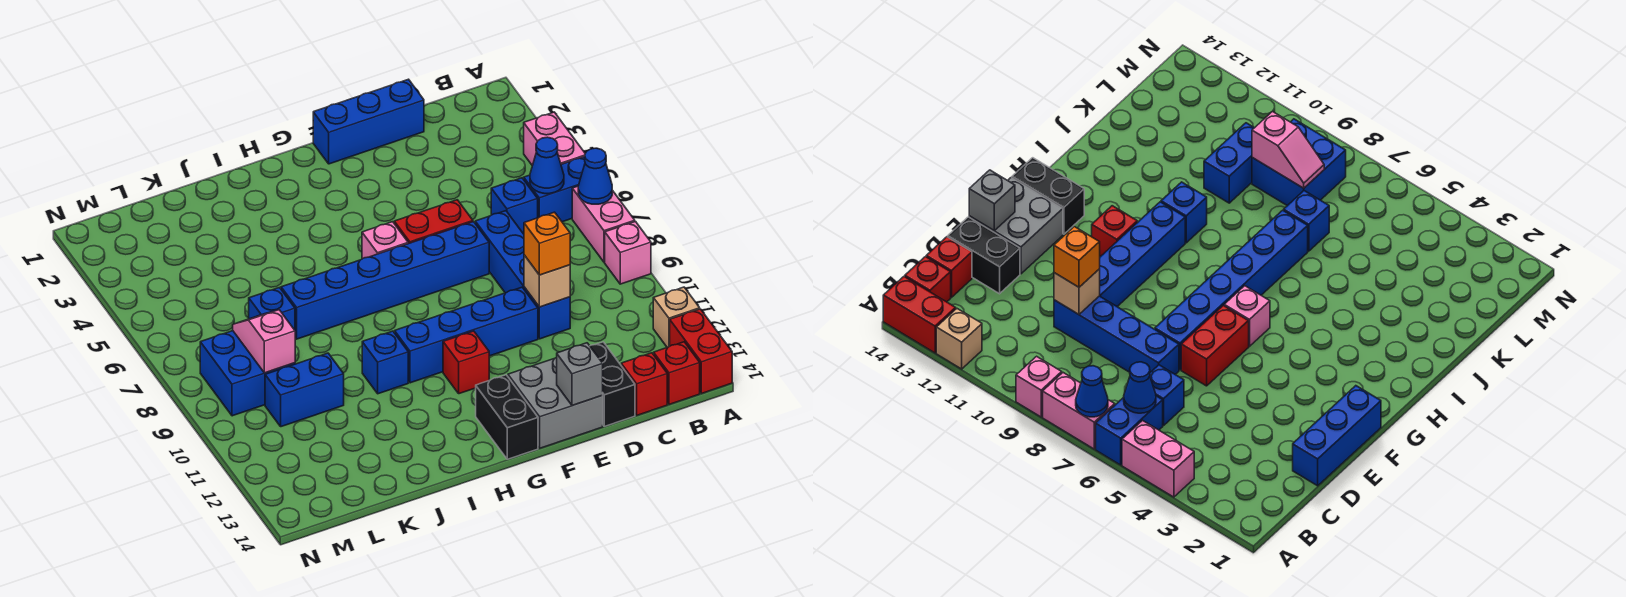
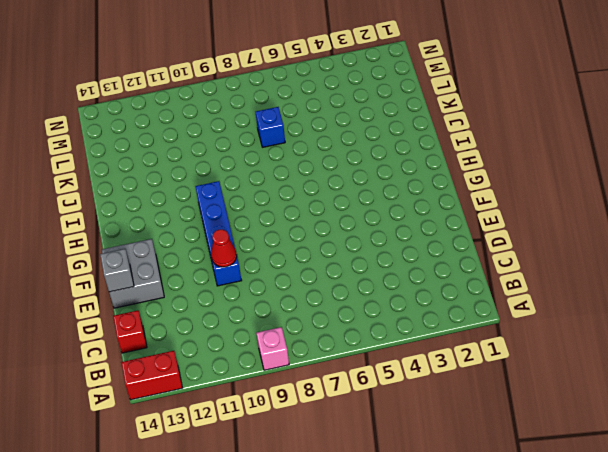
red cone E10 level 2 -> none
none -> pink brick A4:A5 level 1
none -> blue brick A6:B6 level 1
none -> pink brick A7:A8 level 1

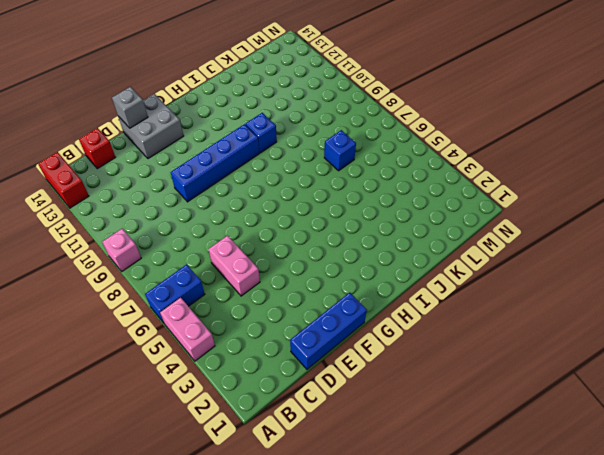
pink brick D5:D6 level 1 -> pink brick A7:A8 level 1
none -> tan brick A12 level 1
none -> red brick B14 level 1
none -> blue brick C6 level 1

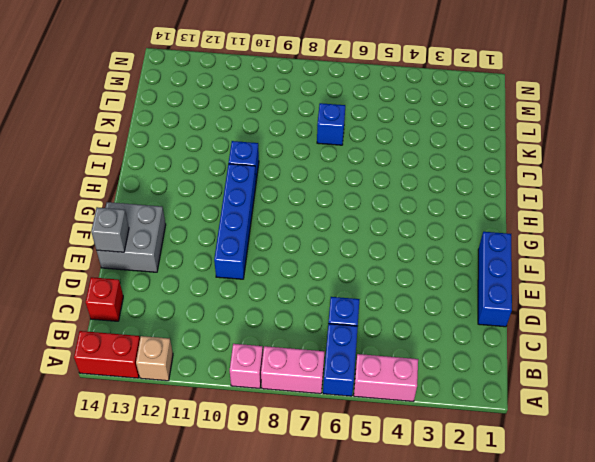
none -> red brick B14 level 1
none -> blue brick D7:D10 level 1
none -> black brick D13:D14 level 1

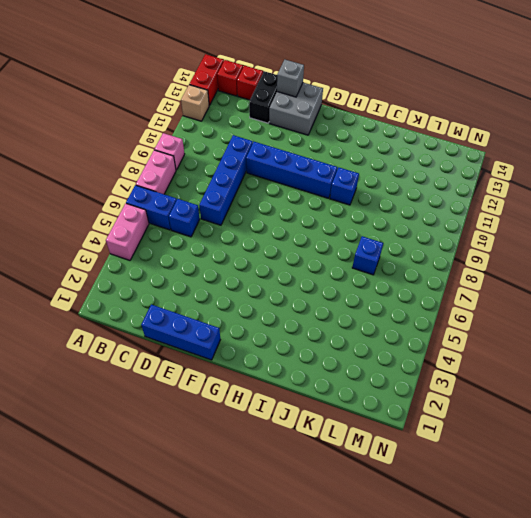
none -> red brick E6:F6 level 1
none -> blue brick E7:J7 level 1
none -> pink brick G6 level 1

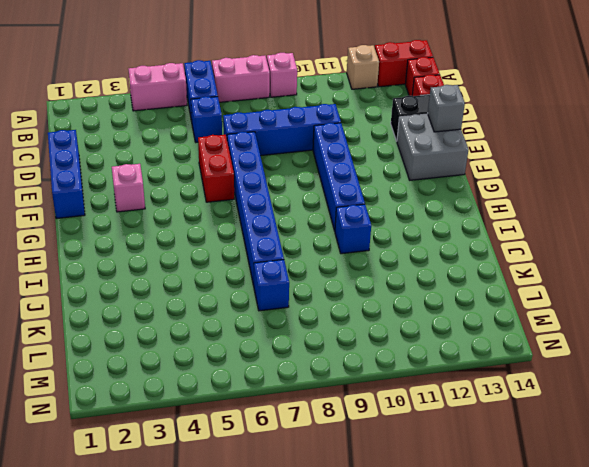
pink brick F3 level 1 -> pink brick G6 level 1
none -> red brick G11 level 1
none -> black brick G13:G14 level 1
none -> blue brick K10:L10 level 1

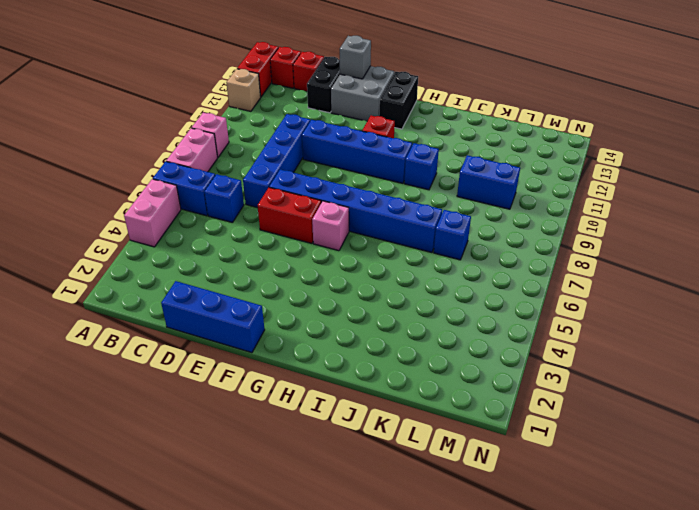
none -> blue brick L8:M9 level 1
none -> blue cone A7 level 2
none -> blue cone B6 level 2

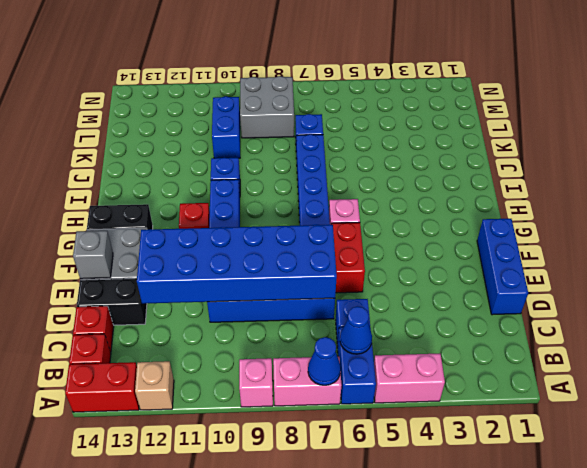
blue brick D7:E12 level 2 -> tan brick D10 level 2
grey brick L8:M9 level 1 -> blue brick L8:M9 level 1
none -> pink slope L8:L9 level 2 top 9
none -> orange brick D10 level 3

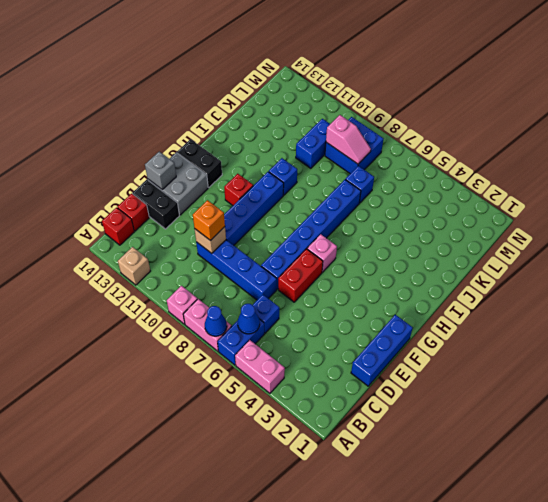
none -> red brick A13:A14 level 1

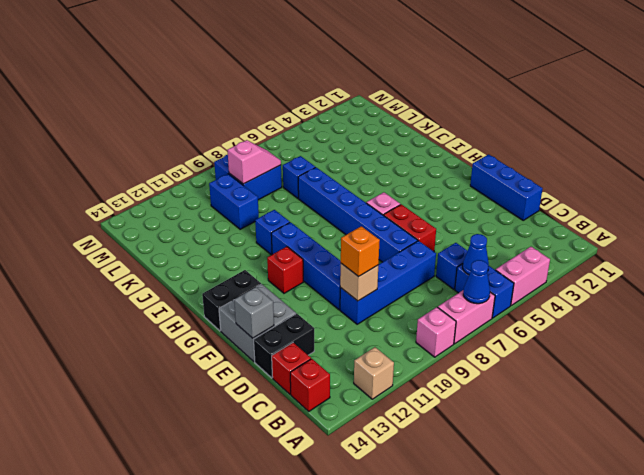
none -> red brick A13:A14 level 1

